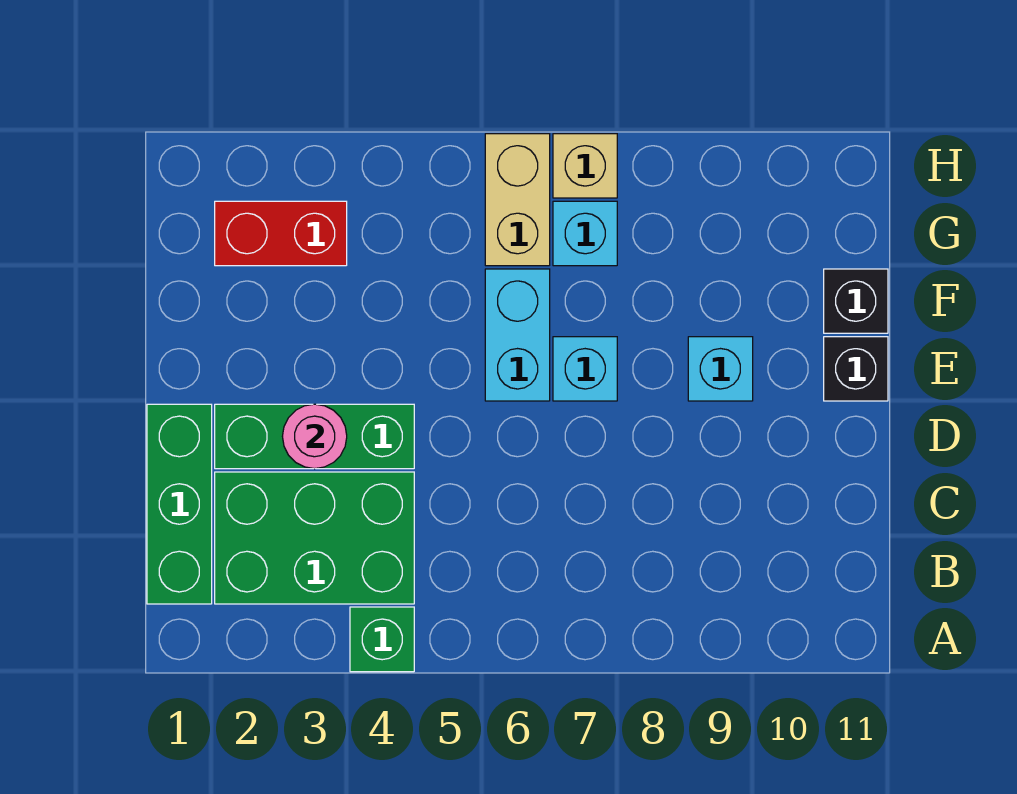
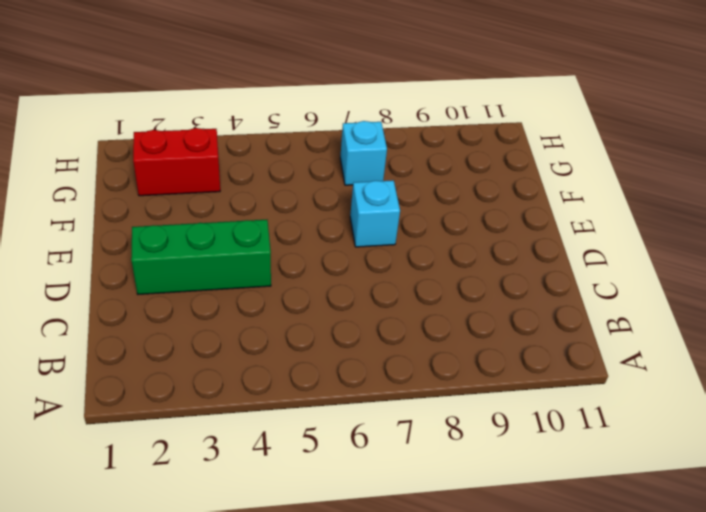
none -> green brick A4 level 1
none -> green brick B1:D1 level 1
none -> green brick B2:C4 level 1

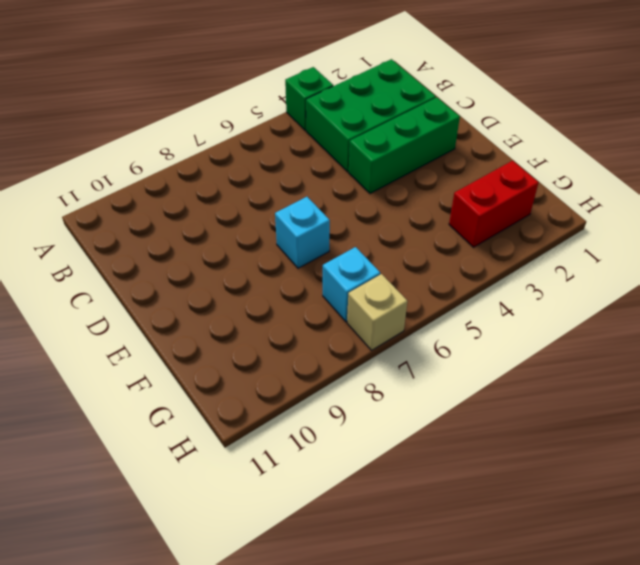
none -> green brick B1:D1 level 1
none -> cyan brick E6:F6 level 1
none -> cyan brick E9 level 1

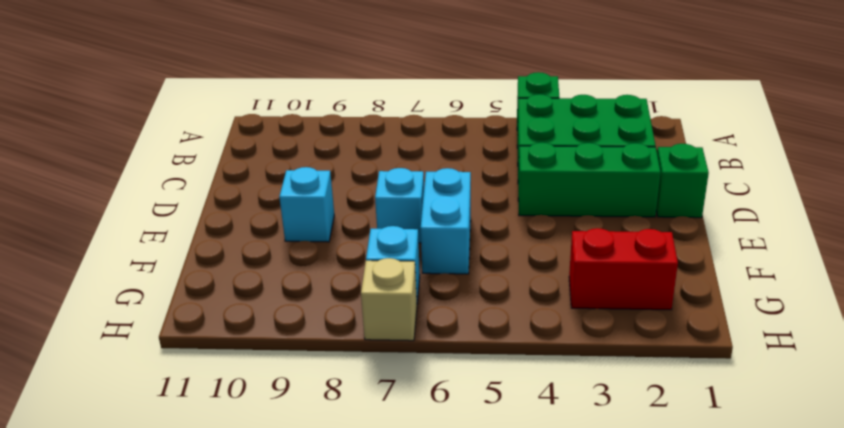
green brick D1 level 1 -> green brick B1:D1 level 1
none -> black brick E11 level 1
none -> black brick F11 level 1
none -> tan brick G6:H6 level 1

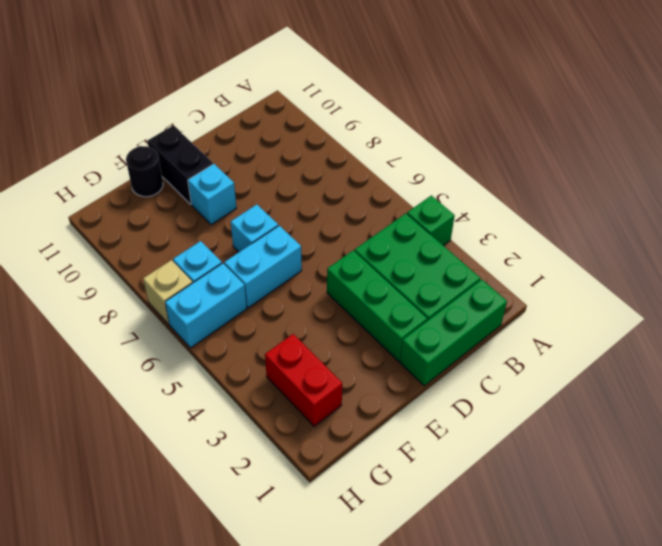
black brick E10:E11 level 1 -> black brick E11 level 1
black round brick F11 level 1 -> black brick F11 level 1
cyan brick G6:H6 level 1 -> tan brick G6:H6 level 1
none -> pink round brick D3 level 2

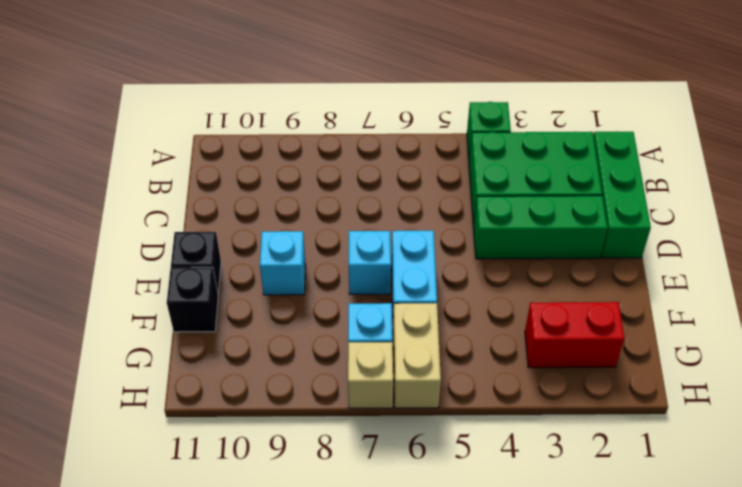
none -> pink round brick D3 level 2

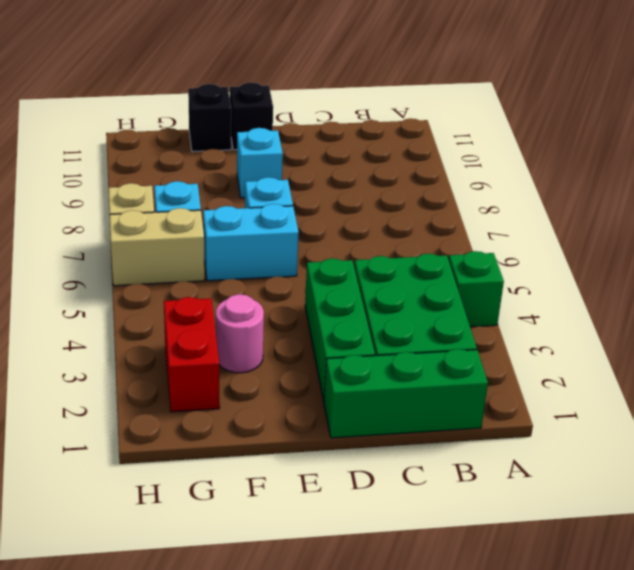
pink round brick F3 level 1 -> pink round brick D3 level 2

